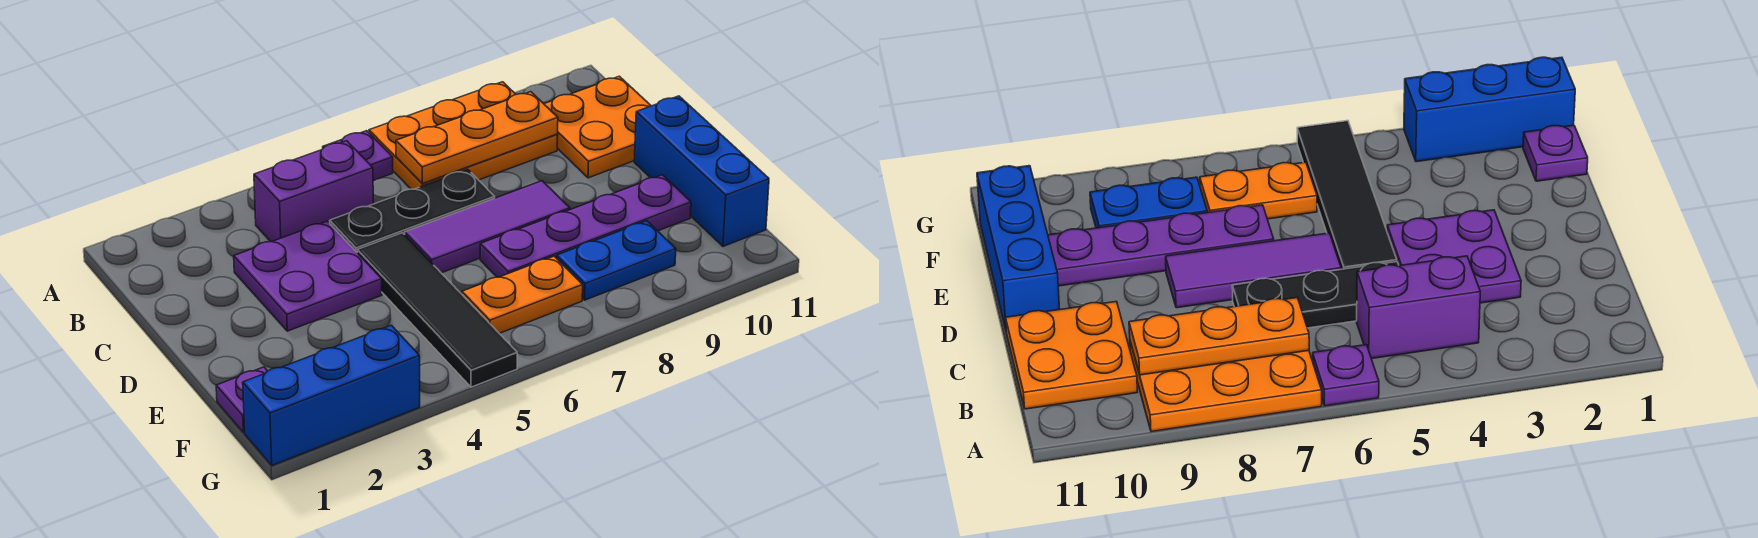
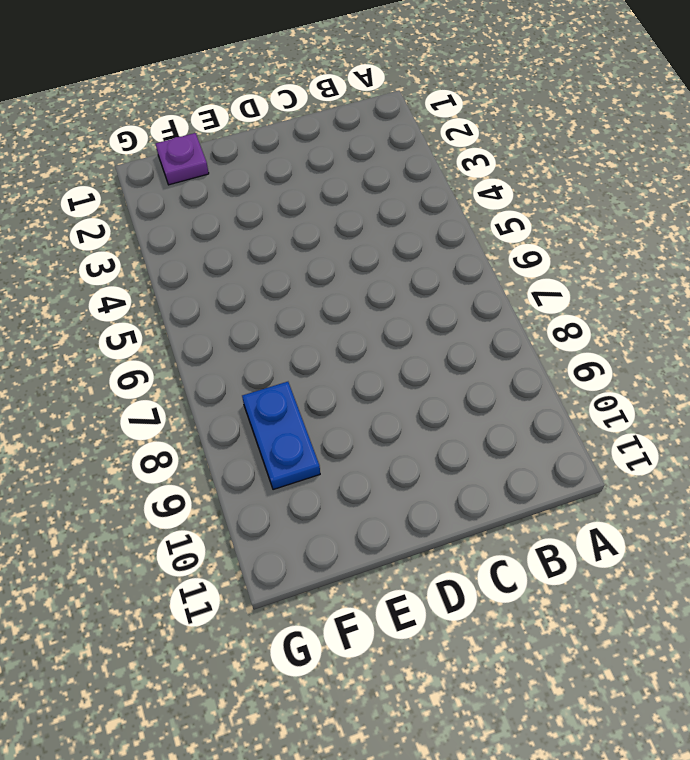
none -> purple plate A6 level 1
none -> orange plate A7:B9 level 1
none -> purple brick B4:B5 level 1

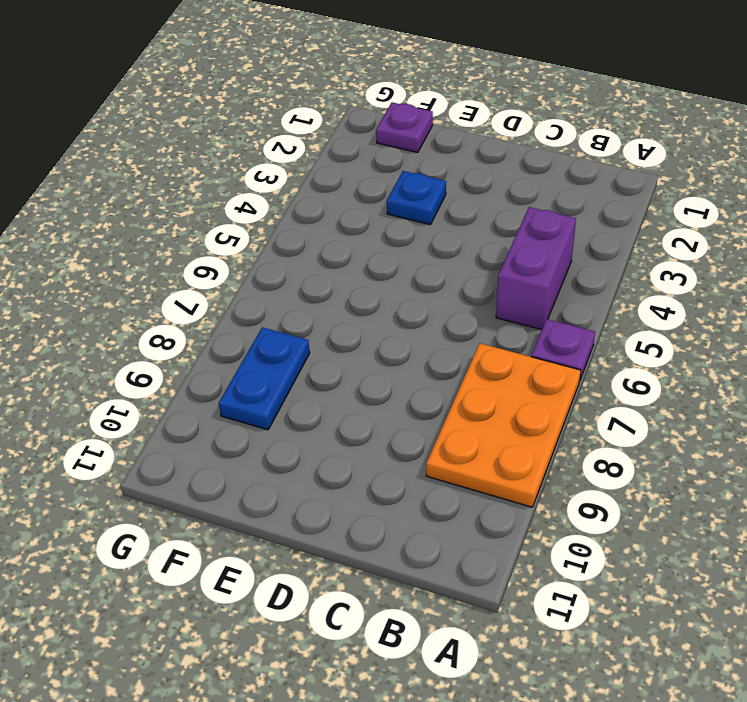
blue plate E3 level 1 -> none
none -> orange plate B10:C11 level 1
none -> purple plate C3:D4 level 1
none -> black plate C5:C7 level 1

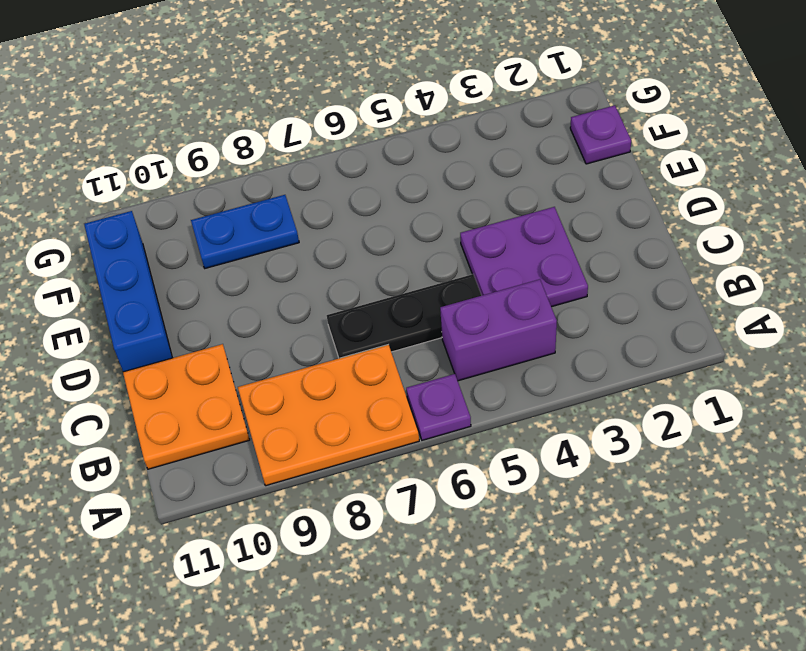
none -> black tile D5:G5 level 1
none -> purple tile D6:D8 level 1
none -> purple plate E7:E10 level 1

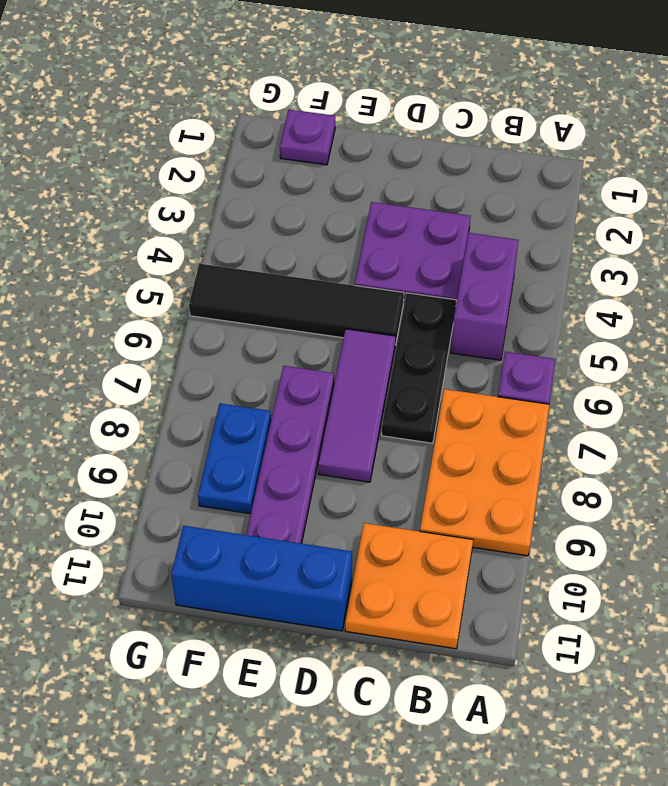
none -> orange plate F6:F7 level 1
none -> blue brick G1:G3 level 1
none -> orange plate B7:B9 level 2

